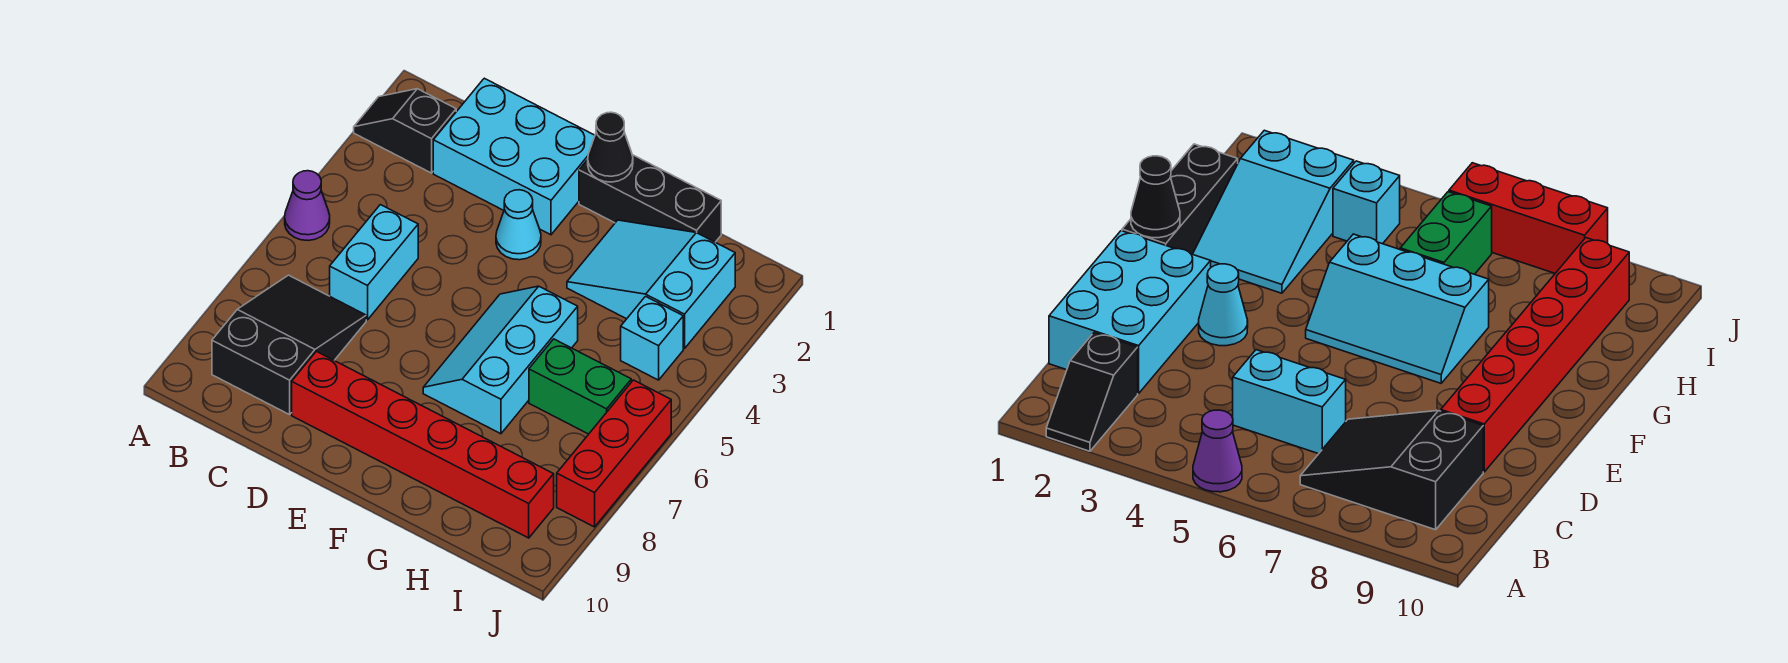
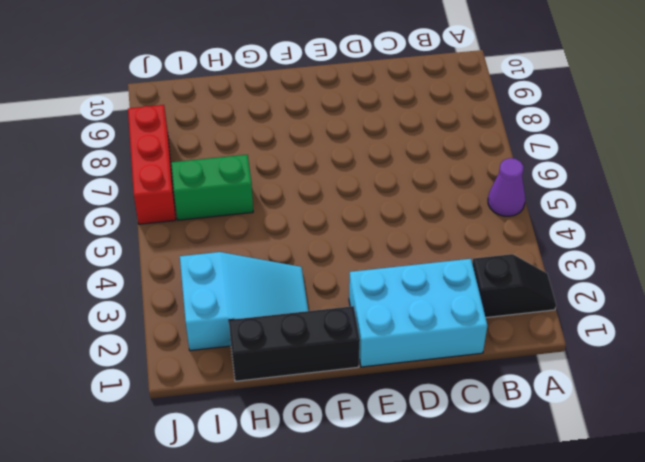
none -> black slope B7:C9 level 1 top 9
none -> cyan brick C5:C6 level 1
none -> red brick D9:I9 level 1

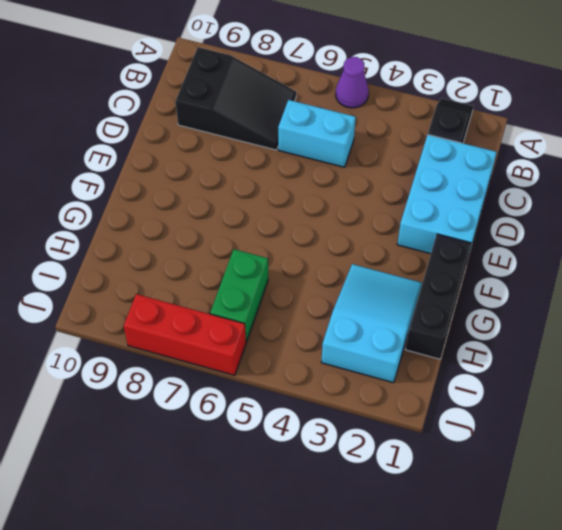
none -> red brick D9:I9 level 1
none -> cyan cone E3 level 1
none -> cyan slope F5:G7 level 1 top G

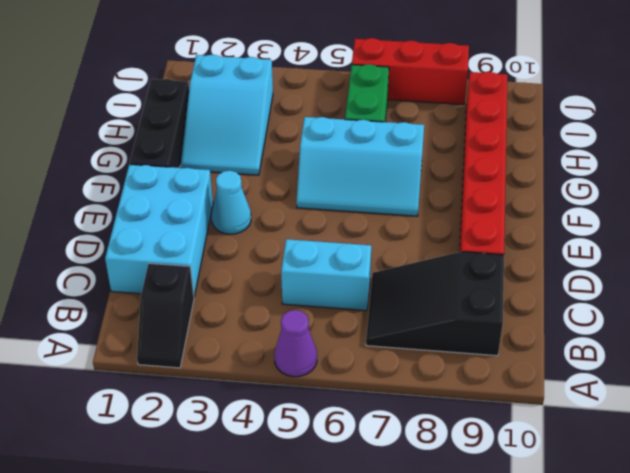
none -> cyan brick I4 level 1
none -> black cone F1 level 2

